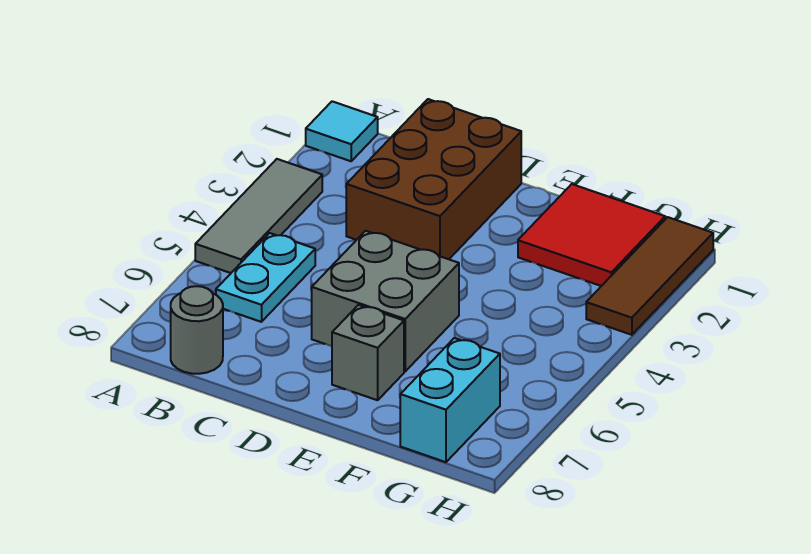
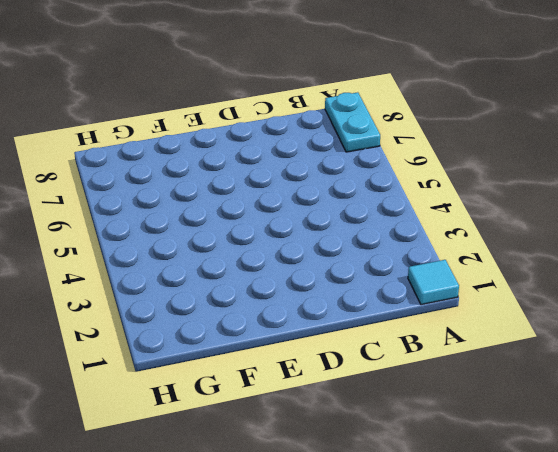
cyan plate A7:A8 level 1 -> cyan plate B5:B6 level 1
none -> grey tile A3:A5 level 1
none -> grey round brick B8 level 1

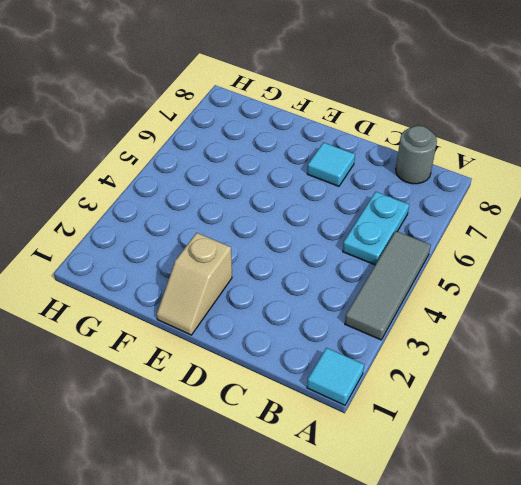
cyan tile D7 level 1 -> none
tan slope E1:E2 level 1 top 2 -> none
none -> brown brick C1:D3 level 1
none -> grey brick D5:E6 level 1

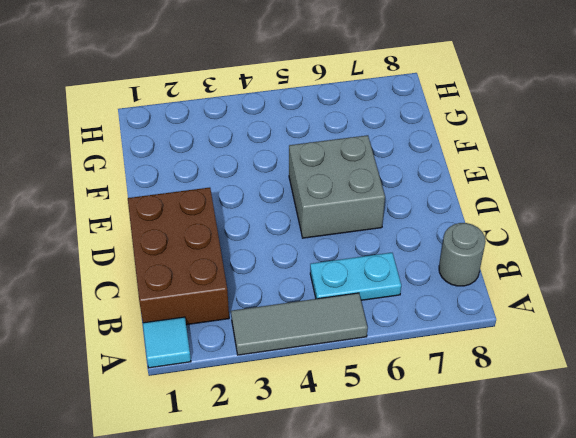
brown brick B1:D2 level 1 -> brown brick C1:D3 level 1
none -> grey brick E7 level 1
none -> red tile F1:G2 level 1

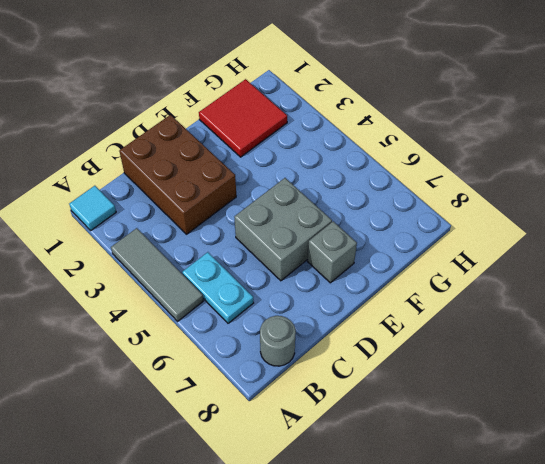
none -> cyan brick G7:G8 level 1
none -> brown tile H1:H3 level 1

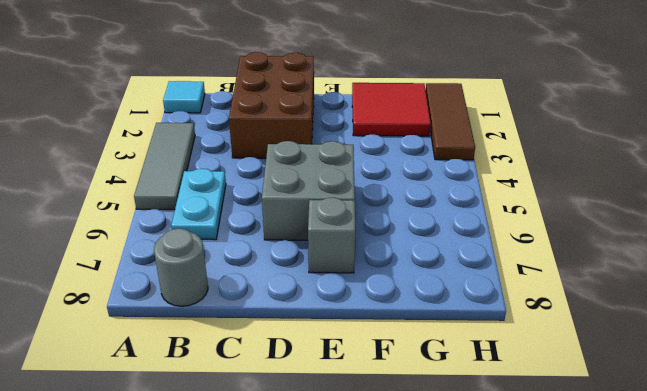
none -> cyan brick G7:G8 level 1

